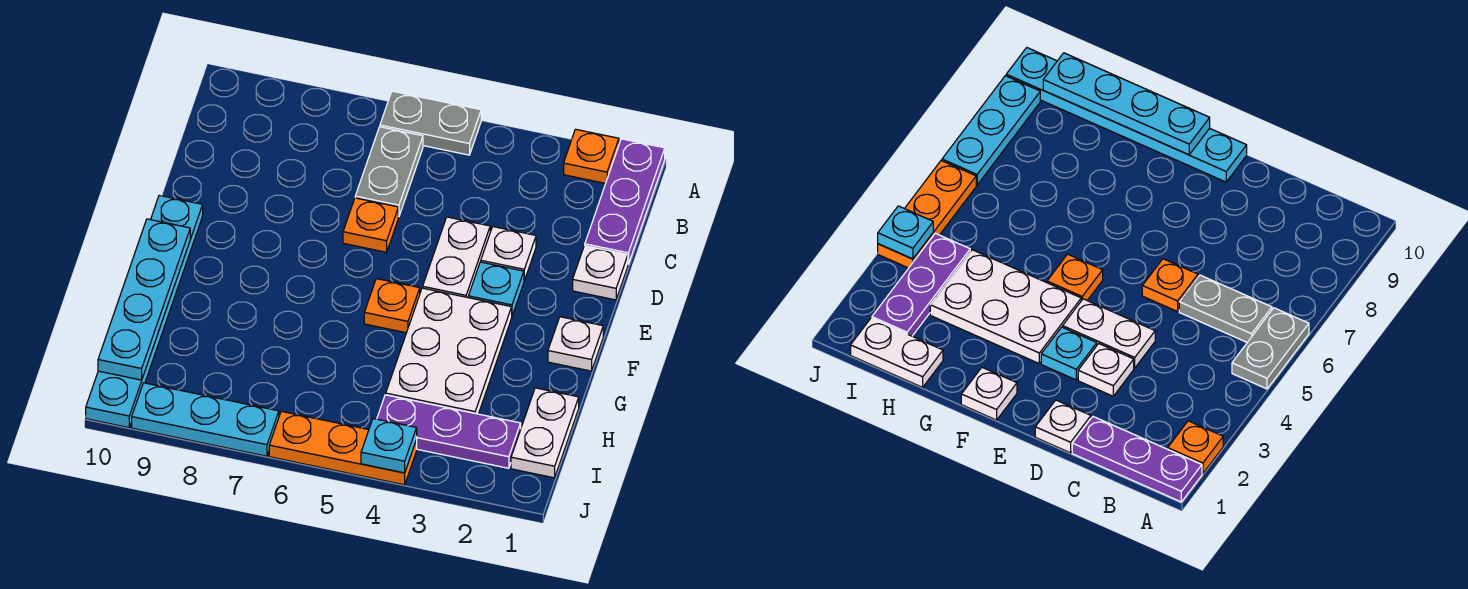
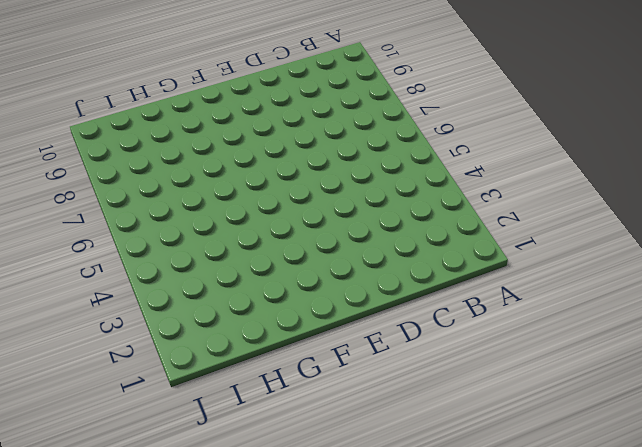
none -> purple plate A1:C1 level 1
none -> orange plate A2 level 1
none -> grey plate A5:A6 level 1

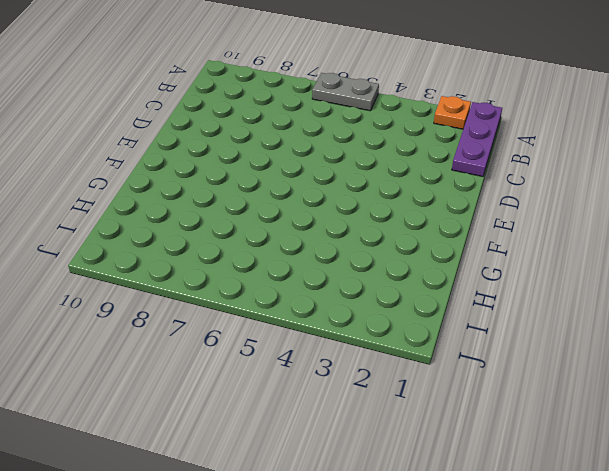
none -> grey plate B6:C6 level 1
none -> white plate D1 level 1
none -> white plate D3 level 1

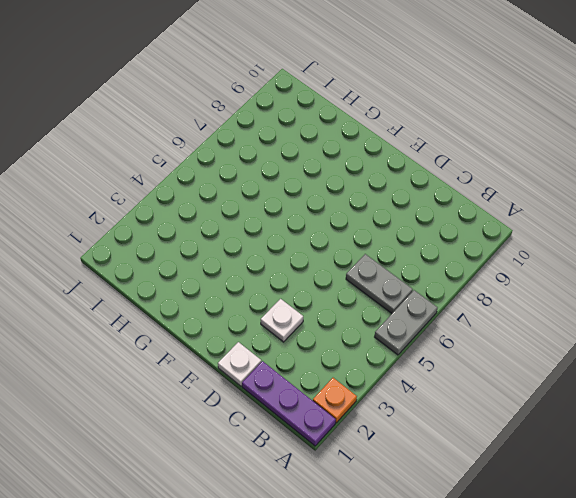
none -> white plate D4:E4 level 1
none -> orange plate D6 level 1
none -> cyan plate E3 level 1

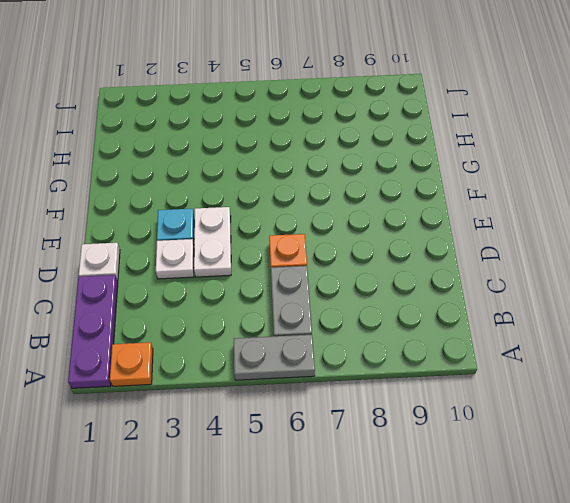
none -> cyan plate E10:J10 level 1
none -> white plate F1 level 1
none -> white plate F3:H4 level 1

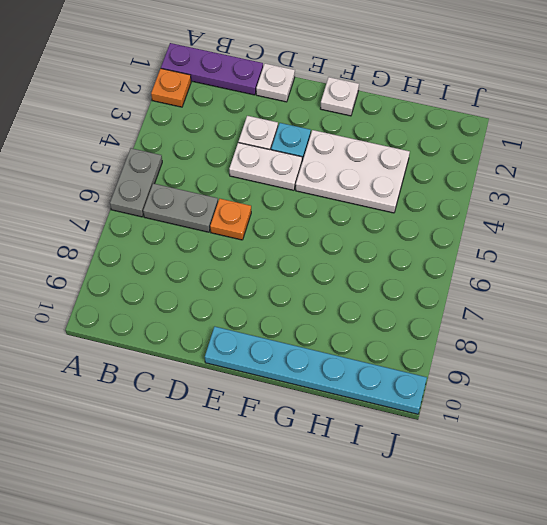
none -> orange plate F5 level 1
none -> white plate H1:I1 level 1
none -> purple plate I2:I4 level 1

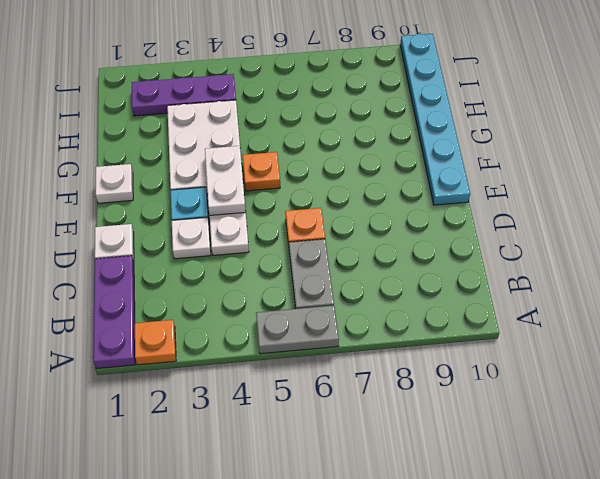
white plate E4:F4 level 2 -> white plate H1:I1 level 1
none -> orange plate J4:J6 level 1
none -> cyan plate J7:J9 level 1
none -> cyan plate F10:I10 level 2

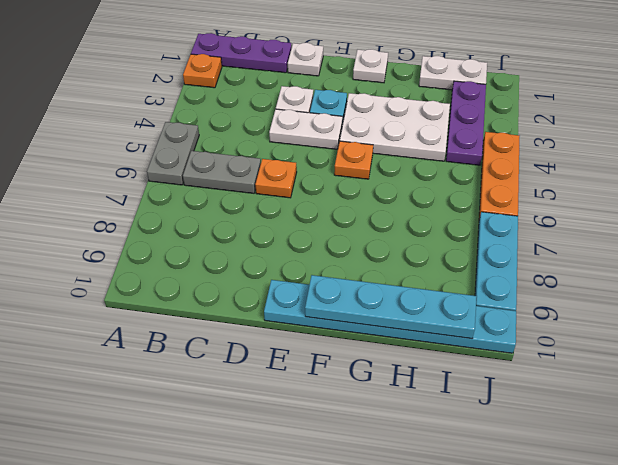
none -> cyan plate J4 level 2

